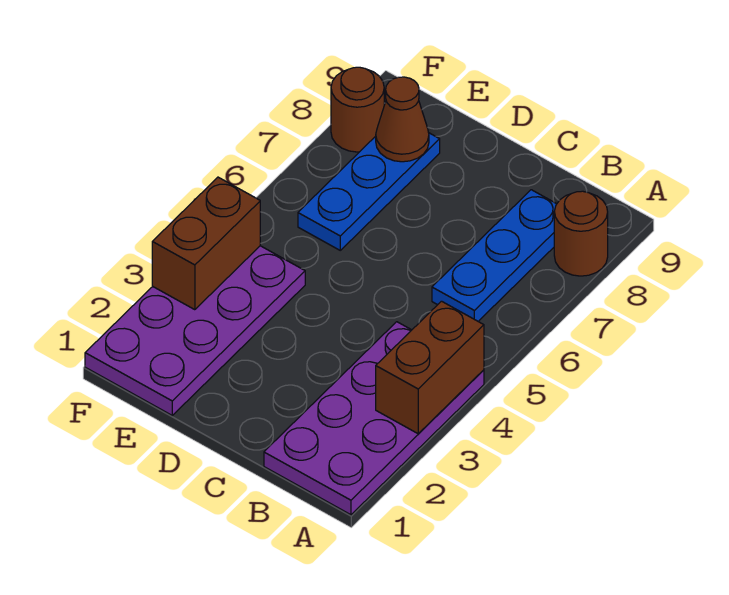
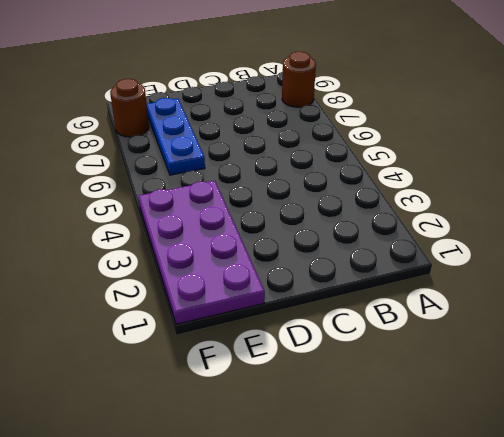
none -> purple plate A1:B4 level 1
none -> blue plate B6:B8 level 1

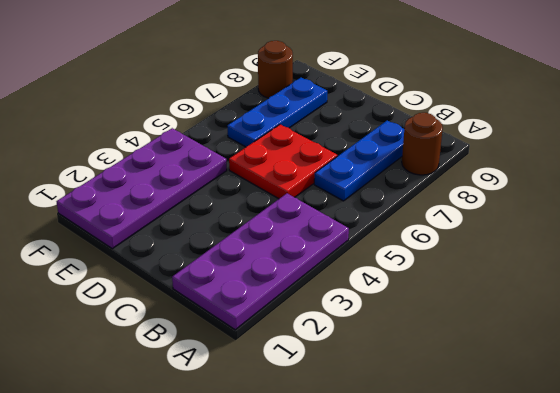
red plate C5:D6 level 1 -> none
none -> brown brick A3:A4 level 2
none -> brown cone E8 level 2

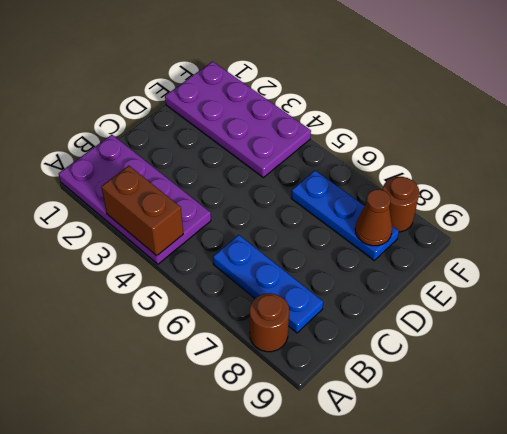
none -> brown brick F3:F4 level 2

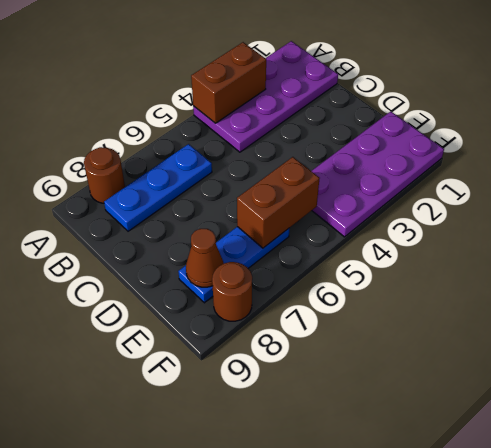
brown brick E5:E6 level 2 -> brown brick F3:F4 level 2

